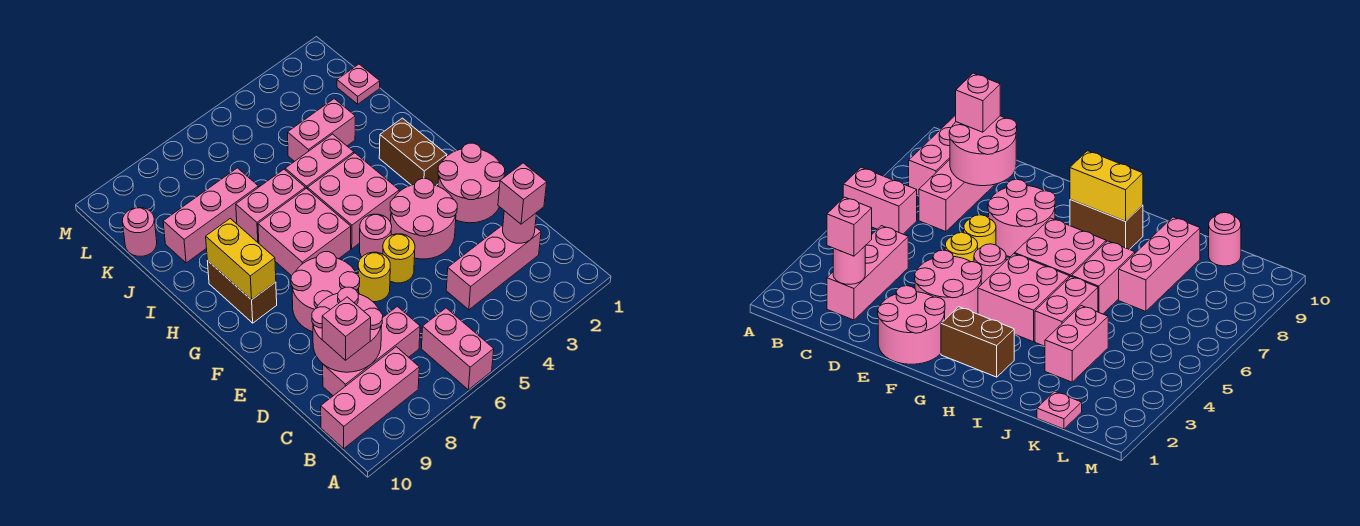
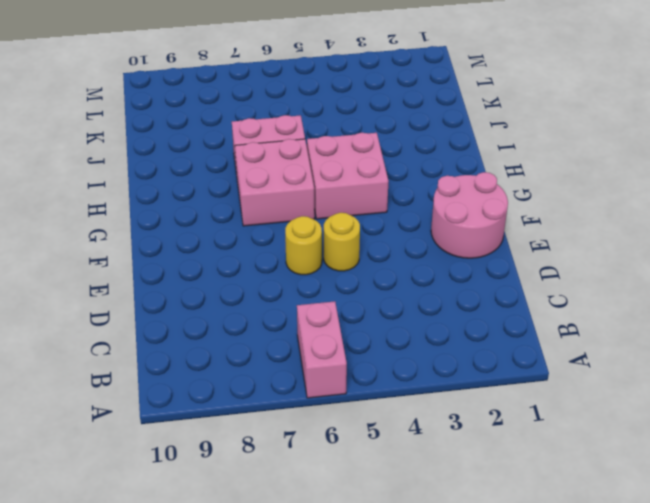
none -> pink brick B8:B10 level 1
none -> pink brick C2:C4 level 1
none -> pink brick C7:C9 level 1

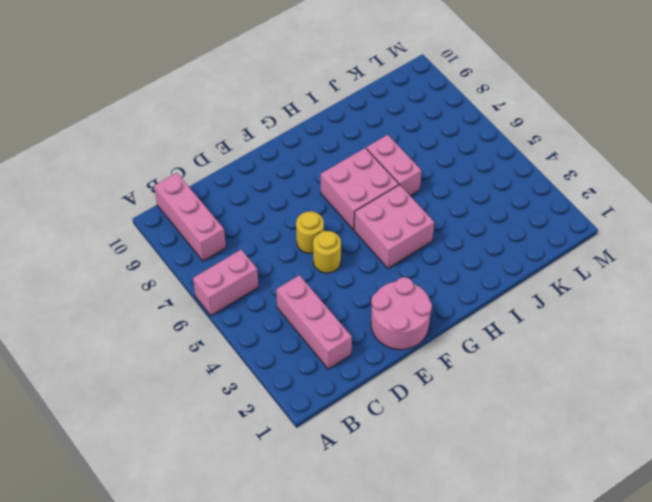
none -> pink brick C7:C9 level 1
none -> pink round brick E3:F4 level 1
none -> pink round brick E7:F8 level 1

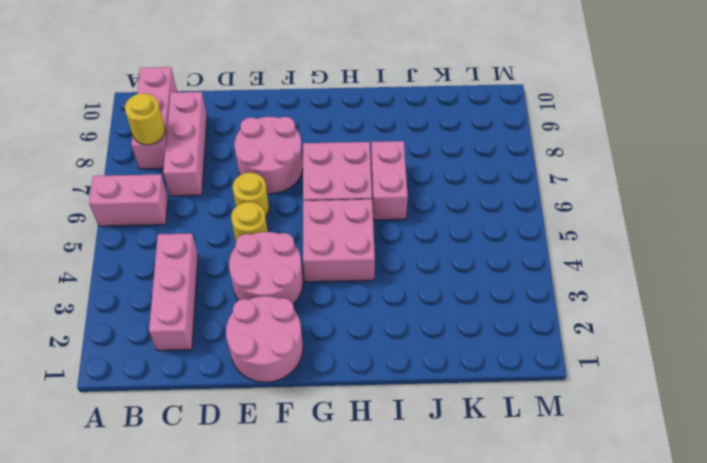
yellow round brick B8 level 2 -> none
none -> pink round brick F5 level 1
none -> brown brick G2:H2 level 1
none -> brown brick G9:H9 level 1

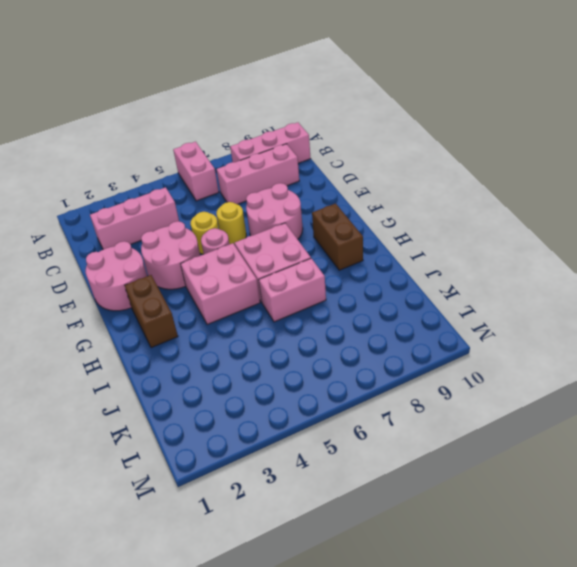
none -> pink brick I4:I5 level 1
none -> pink brick J3:J4 level 1
none -> pink brick J7:J9 level 1

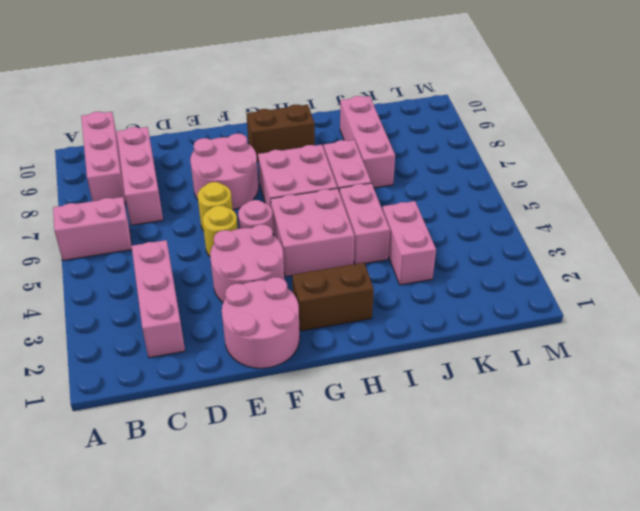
none -> pink plate K1 level 1
none -> pink round brick K10 level 1
none -> pink round brick C2 level 2

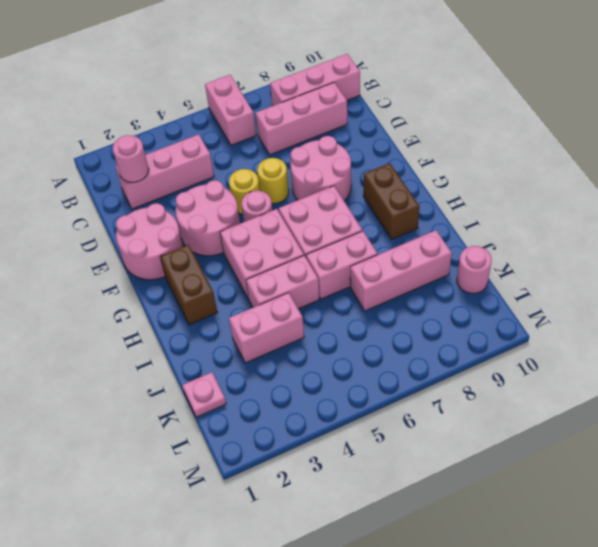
none -> pink round brick C8:D9 level 2
none -> yellow brick G9:H9 level 2
none -> pink brick C2 level 3

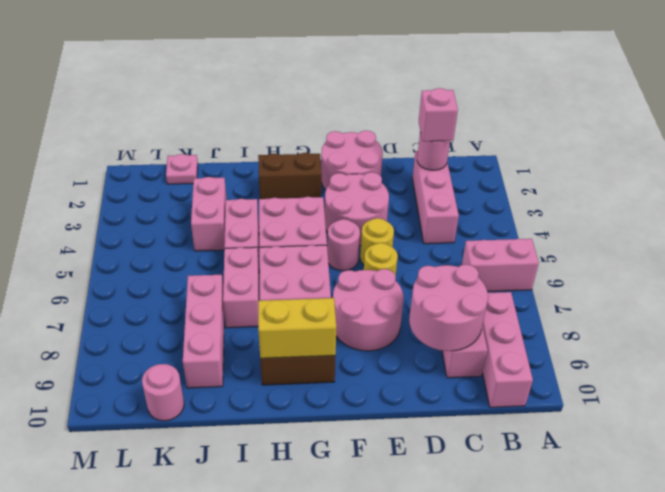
none -> pink brick C9 level 3

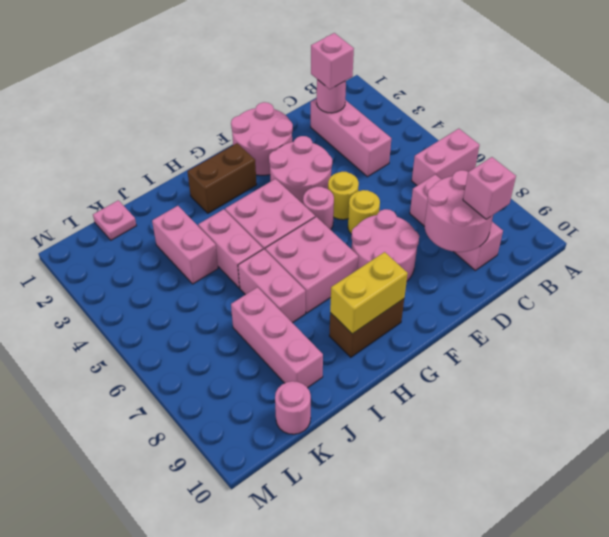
none -> pink brick B8:B10 level 1

